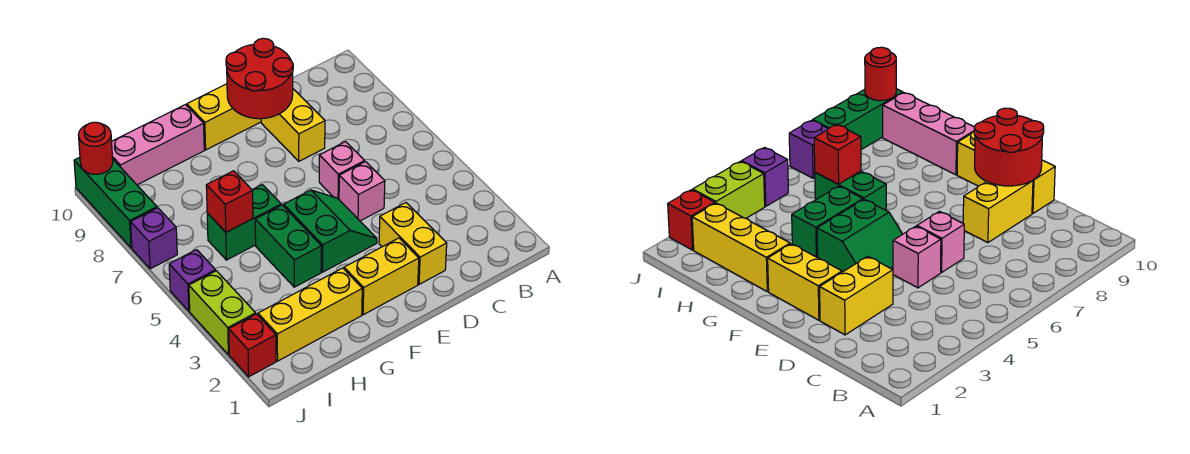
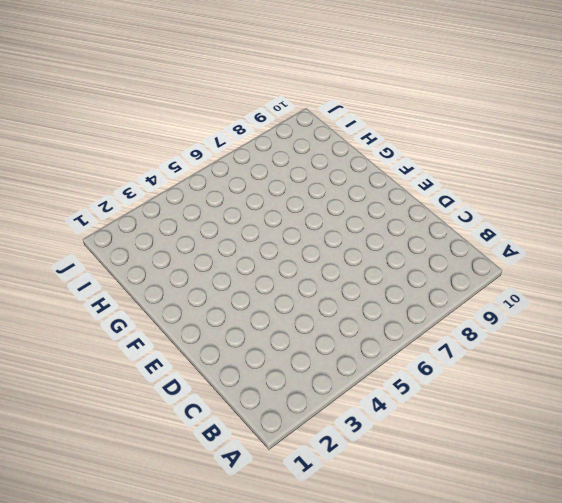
none -> yellow brick D2:D3 level 1
none -> pink brick D5 level 1
none -> pink brick D6 level 1

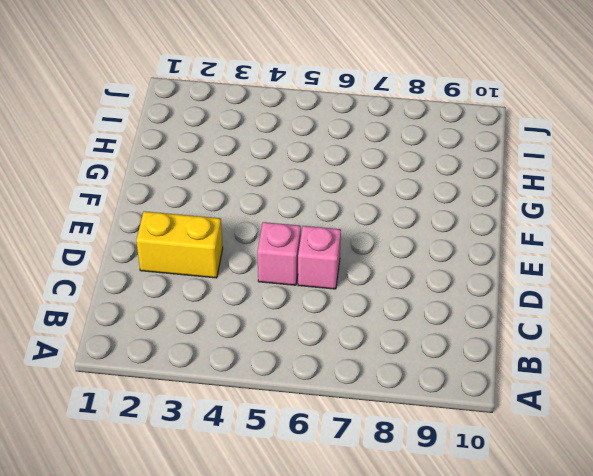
none -> yellow brick D8:D9 level 1
none -> yellow brick D10:F10 level 1
none -> yellow brick E2:F2 level 1

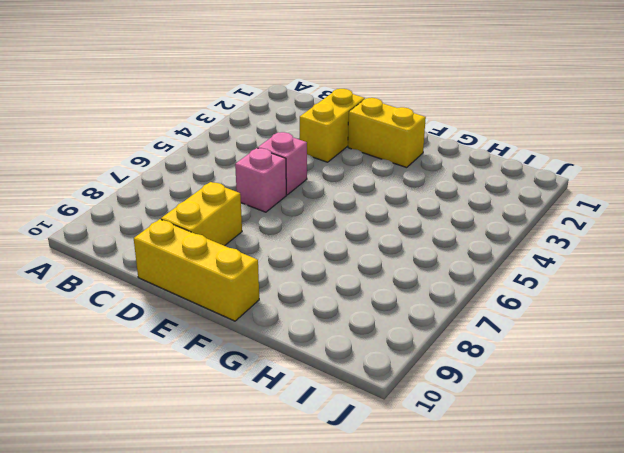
none -> green slope E4:F5 level 1 top F
none -> yellow brick G2:I2 level 1
none -> green brick G4:G5 level 1

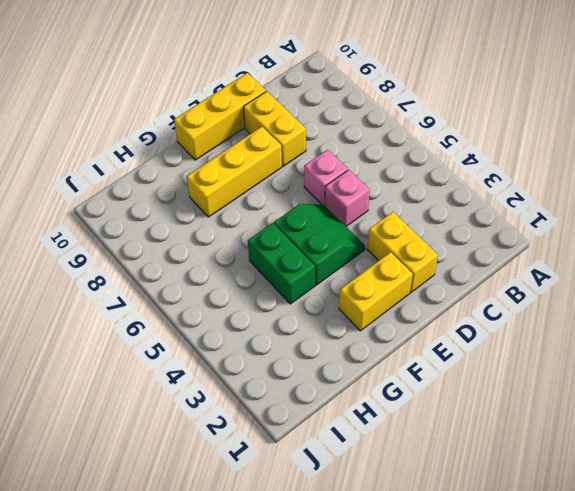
yellow brick E8:G8 level 1 -> yellow brick G2:I2 level 1
none -> green brick G6:H6 level 1
none -> pink brick G10:I10 level 1
none -> red brick J2 level 1

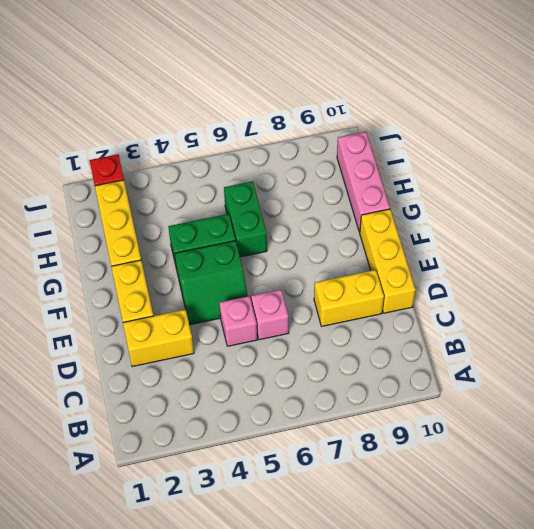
none -> lime brick J3:J4 level 1
none -> purple brick J5 level 1
none -> purple brick J7 level 1

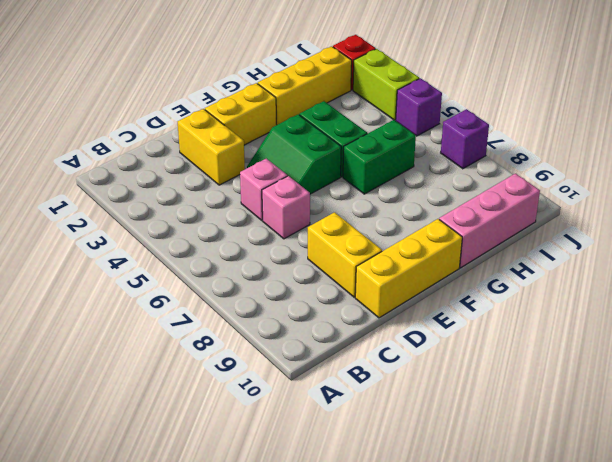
none -> green brick J8:J10 level 1
none -> red round brick D9:E10 level 2
none -> red brick H6 level 2

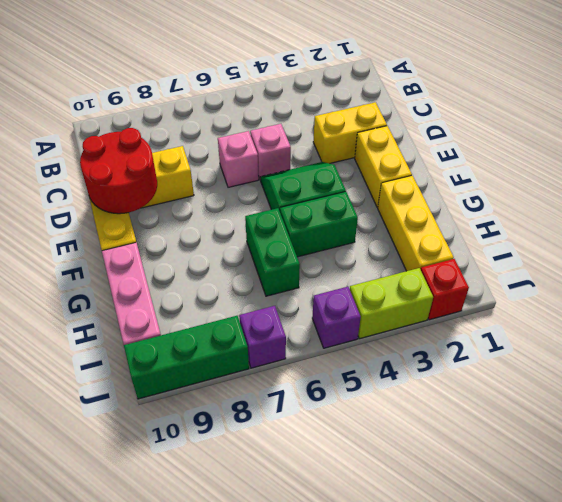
none -> red brick H6 level 2
none -> red round brick J10 level 2

